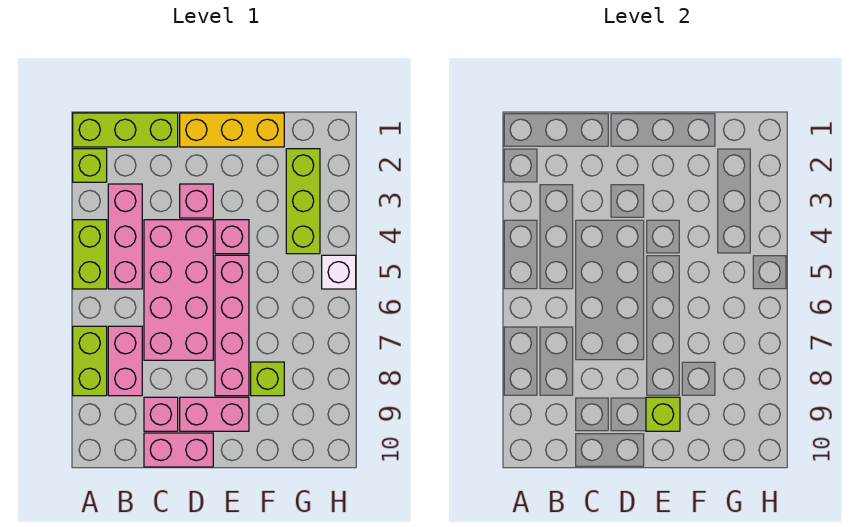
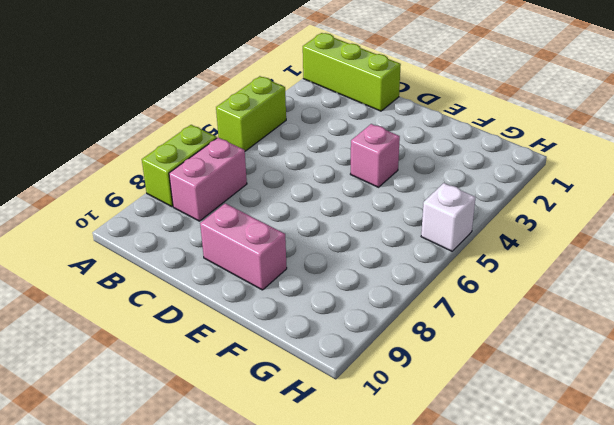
none -> lime brick A2 level 1
none -> pink brick B3:B5 level 1
none -> pink brick C4:D7 level 1

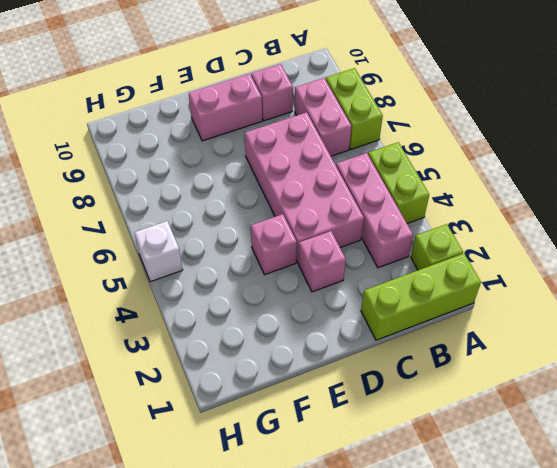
none -> pink brick C10:D10 level 1
none -> yellow brick D1:F1 level 1
none -> pink brick E5:E8 level 1

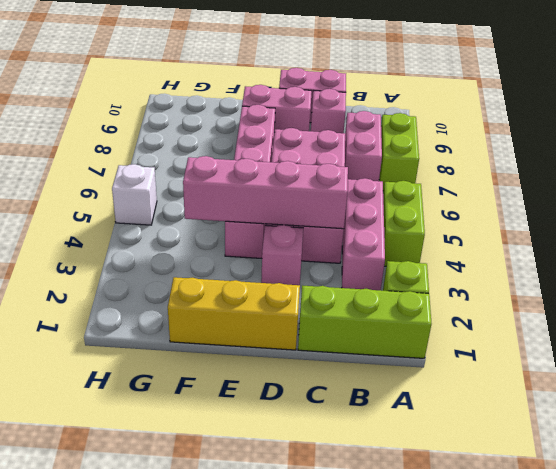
pink brick C4:F4 level 2 -> none
none -> lime brick F8 level 1
none -> lime brick G2:G4 level 1
none -> lime brick E9 level 2

